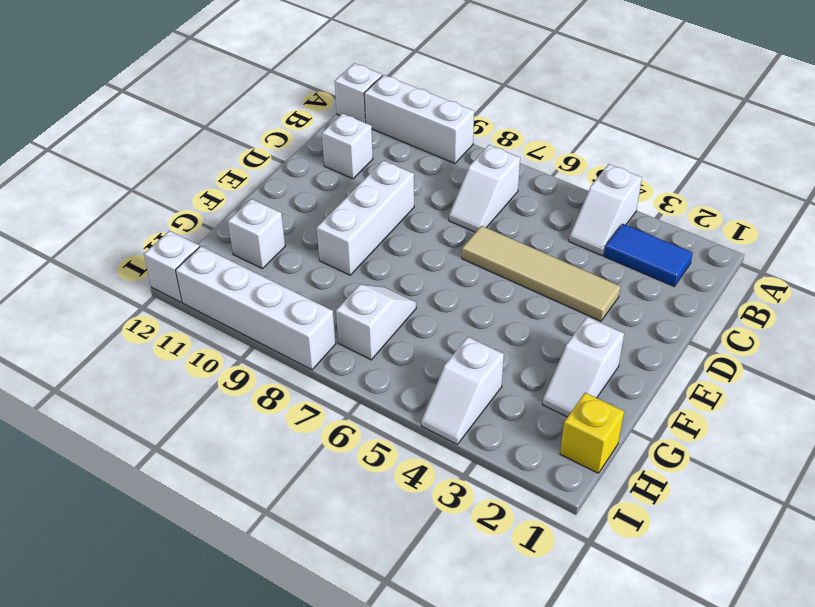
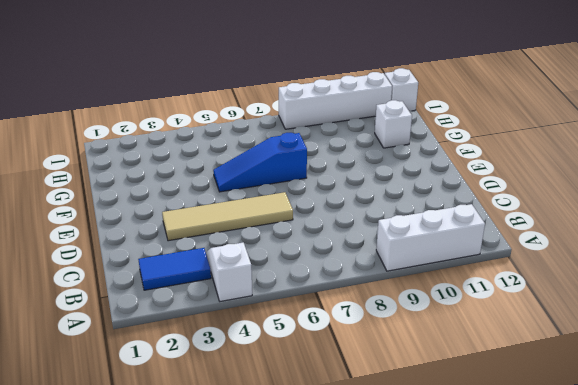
blue slope F5:F7 level 1 top 7 -> none
none -> white brick A12 level 1
none -> white slope B7:C7 level 1 top B
none -> white brick C11 level 1

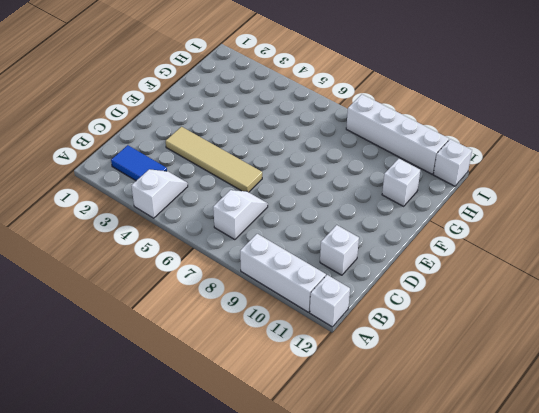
none -> white brick D9:F9 level 1
none -> white slope F2:G2 level 1 top F
none -> white slope G7:H7 level 1 top H

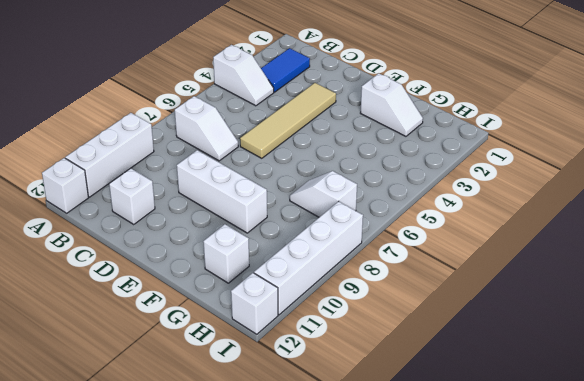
none -> yellow brick H1 level 1
none -> white slope H4:I4 level 1 top H

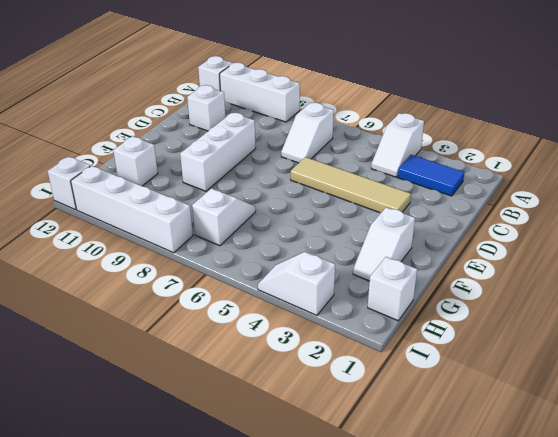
white brick H1 level 1 -> yellow brick H1 level 1
white slope I3:I4 level 1 top 3 -> white slope H4:I4 level 1 top H

